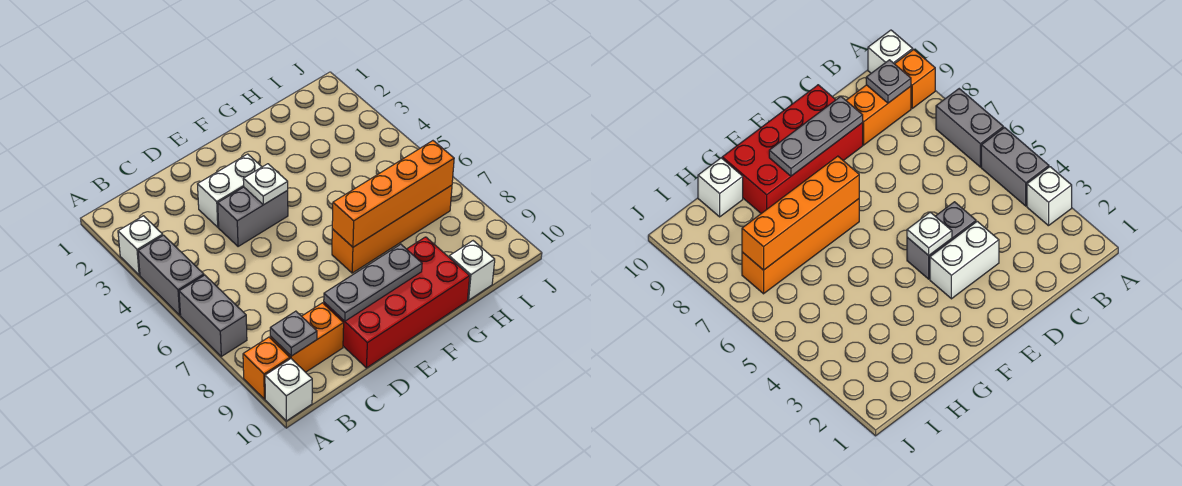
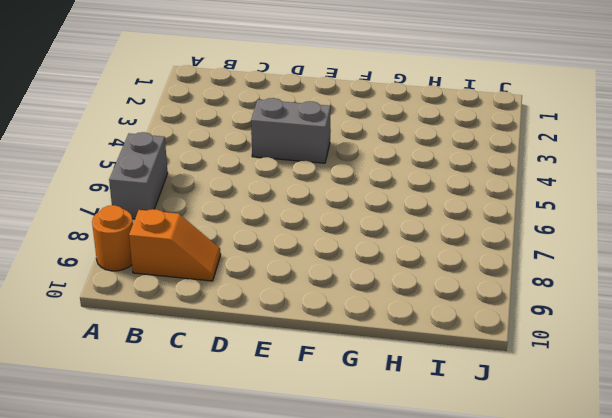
orange round brick A9 level 1 -> orange brick A9 level 1
orange slope B9:C9 level 1 top B -> orange brick B9:C9 level 1
none -> white brick A3 level 1
none -> grey brick A4:A5 level 1
none -> white brick A10 level 1

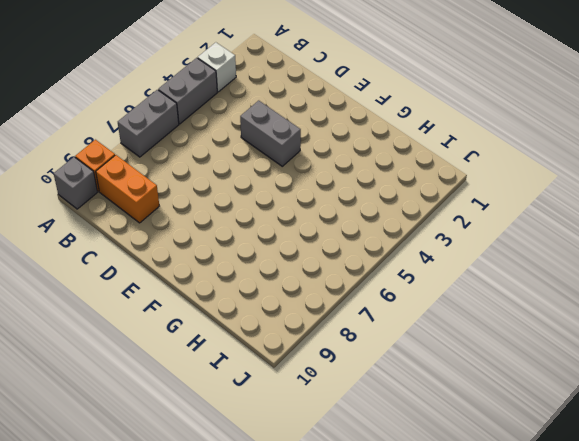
grey brick A10 level 1 -> white brick A10 level 1
none -> white brick D3:E3 level 1
none -> red brick D9:G10 level 1
none -> orange brick F7:I7 level 1

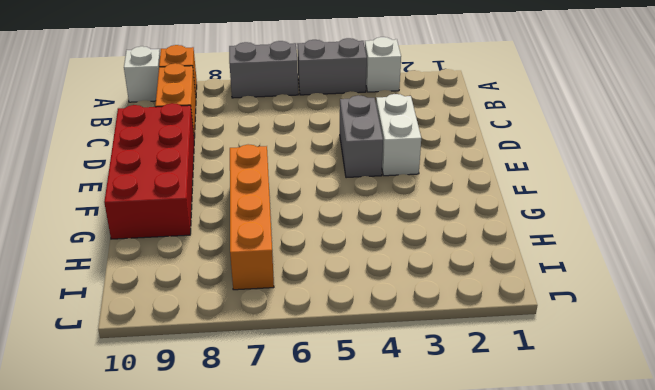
none -> white brick H10 level 1
none -> grey plate B9 level 2
none -> grey plate D9:F9 level 2

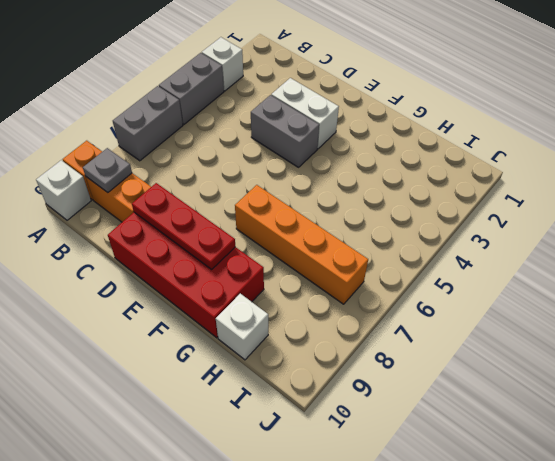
red plate D9:F9 level 2 -> grey plate D9:F9 level 2
none -> white plate E4 level 2
none -> orange brick F7:I7 level 2

